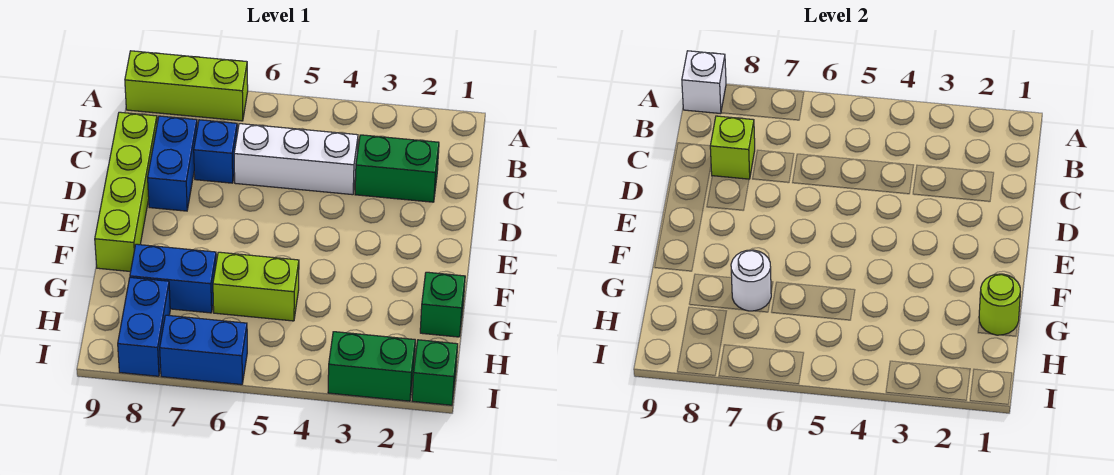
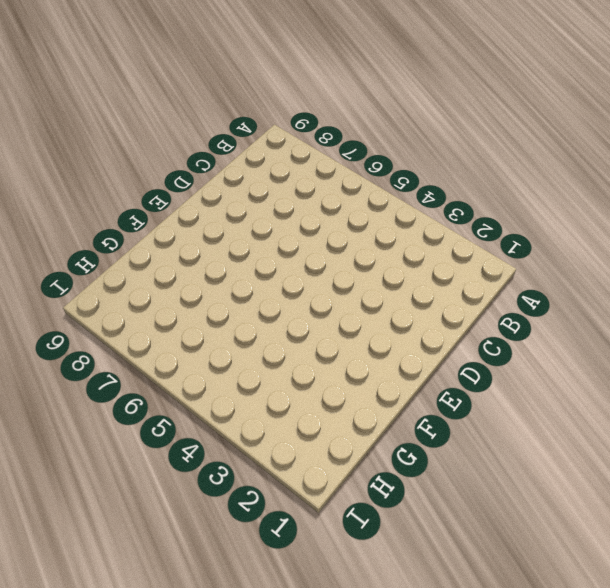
none -> lime brick A7:A9 level 1
none -> green brick C2:C3 level 1
none -> white brick C4:C6 level 1

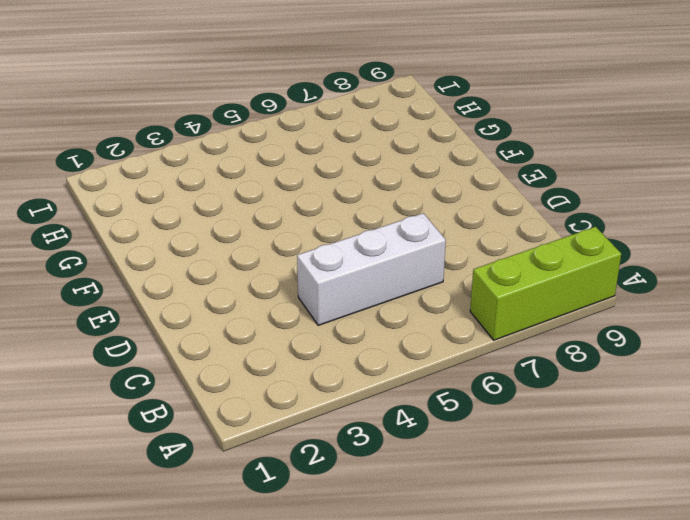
none -> green brick C2:C3 level 1
none -> blue brick C7 level 1
none -> blue brick C8:D8 level 1

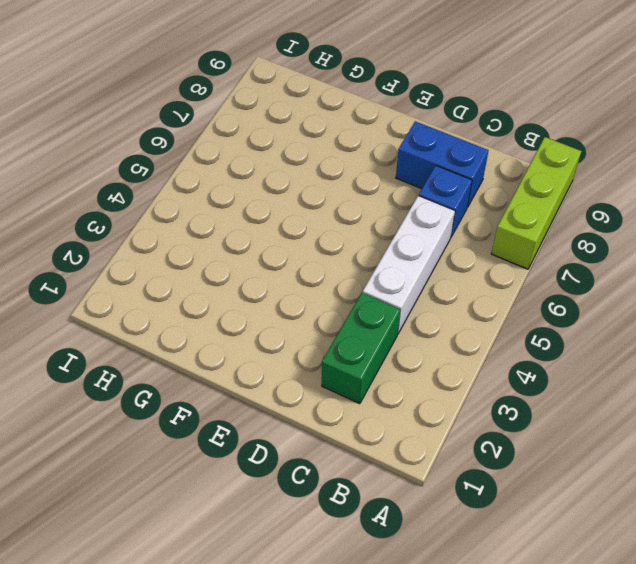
none -> lime brick C9:F9 level 1
none -> green brick G1 level 1
none -> lime brick G5:G6 level 1

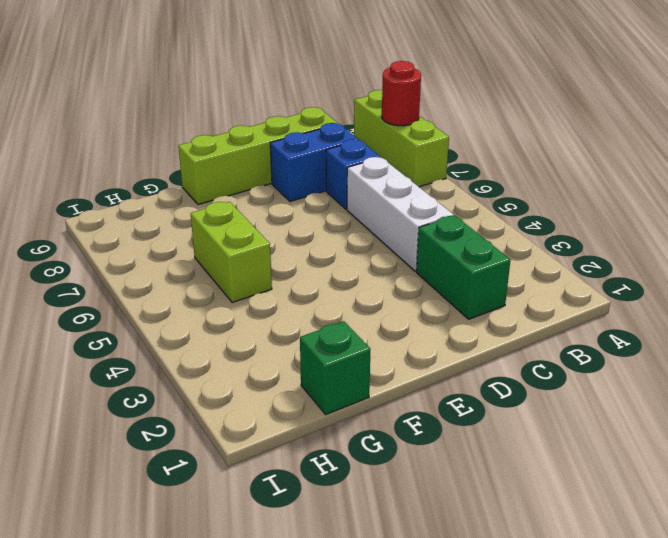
red round brick A8 level 2 -> none
none -> blue brick G7:G8 level 1
none -> blue brick H8:I8 level 1
none -> green brick I1 level 1

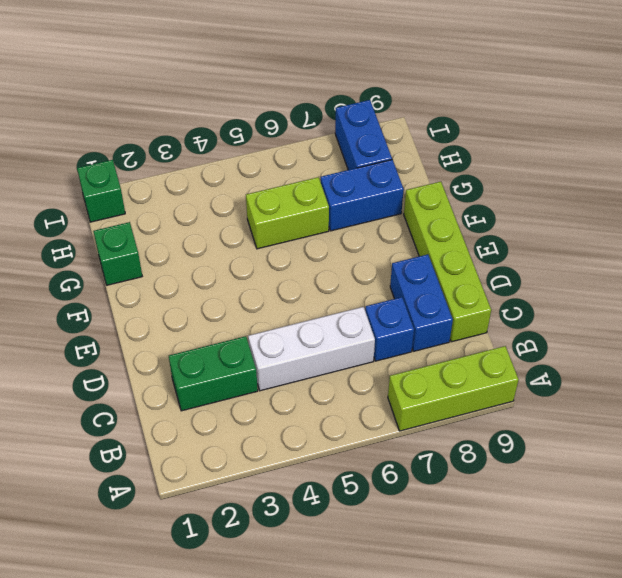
none -> green brick I2:I3 level 1
none -> blue brick I6:I7 level 1
none -> white brick A9 level 2

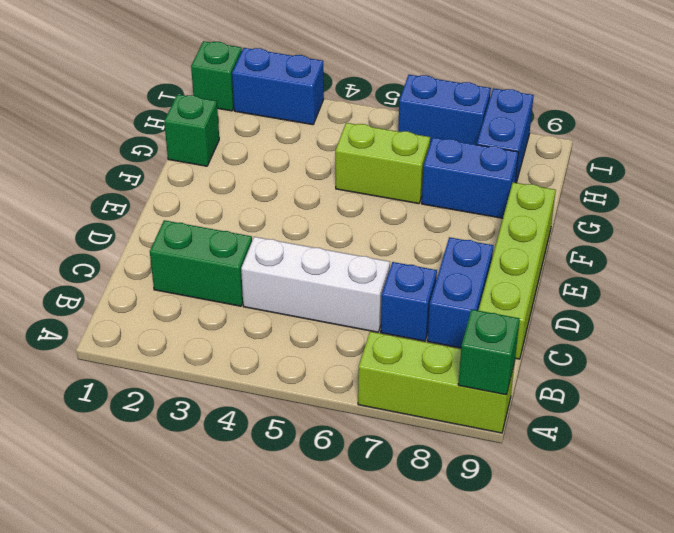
green brick A9 level 2 -> white brick A9 level 2
blue brick I2:I3 level 1 -> green brick I2:I3 level 1
none -> lime brick C8 level 2
none -> lime round brick G1 level 2
none -> white round brick G7 level 2

